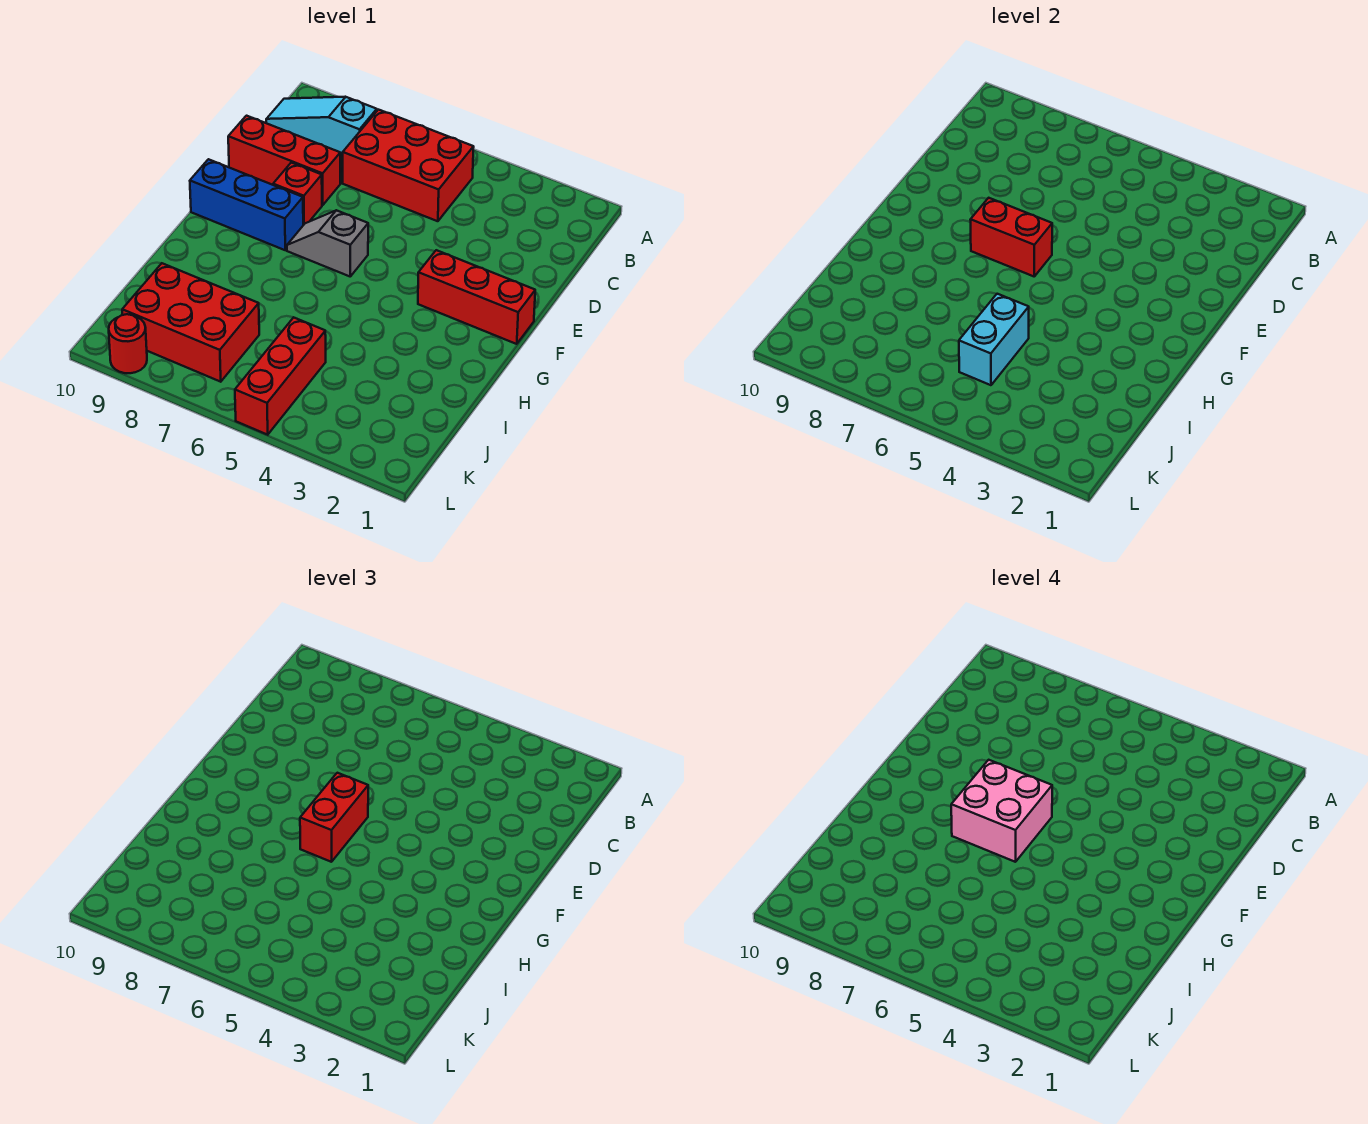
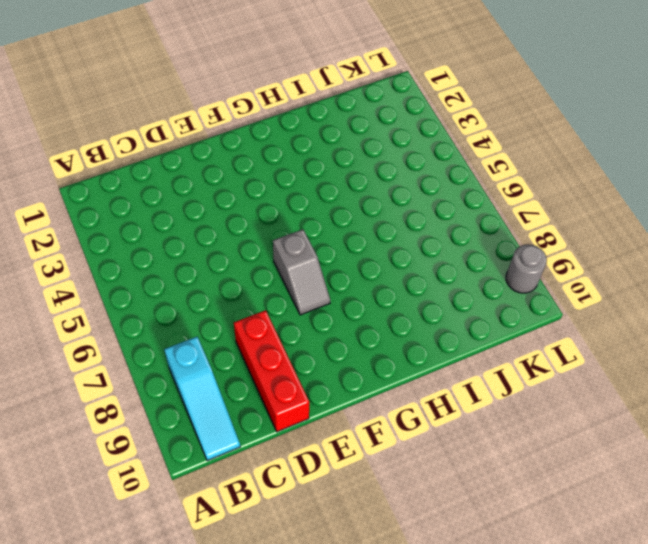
grey round brick L9 level 1 -> red round brick L9 level 1
none -> red brick B5:C7 level 1
none -> red brick E8 level 1
none -> red brick F1:F3 level 1

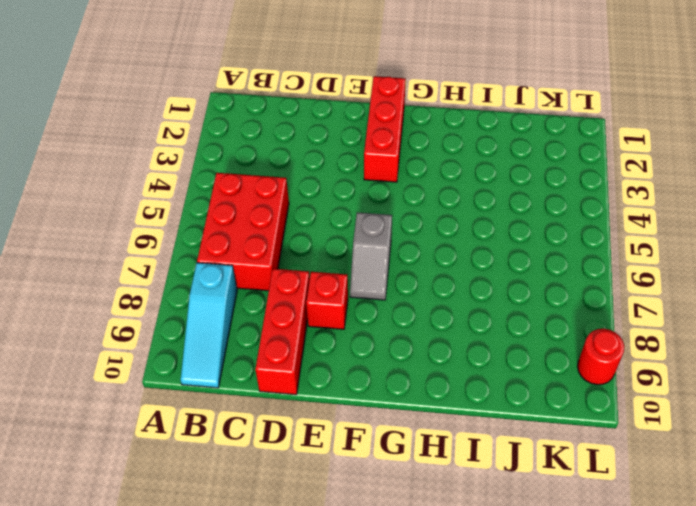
none -> blue brick F8:F10 level 1
none -> red brick J5:L5 level 1
none -> red brick J7:K9 level 1

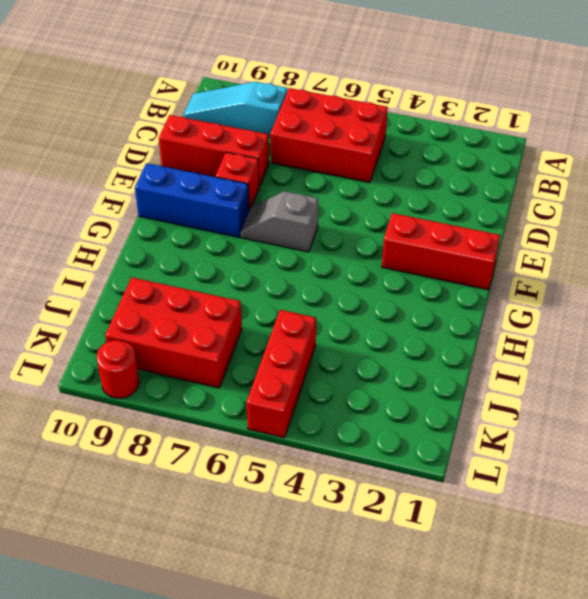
none -> red brick F6:F7 level 2
none -> cyan brick I5:J5 level 2
none -> red brick F6:G6 level 3

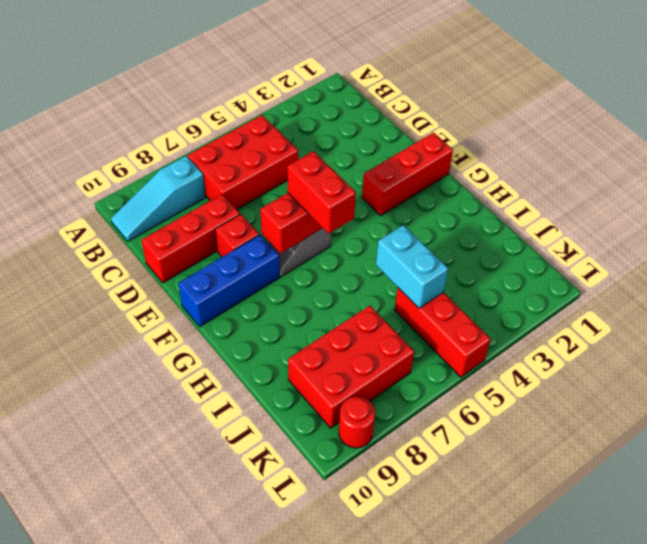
none -> pink brick F6:G7 level 4

